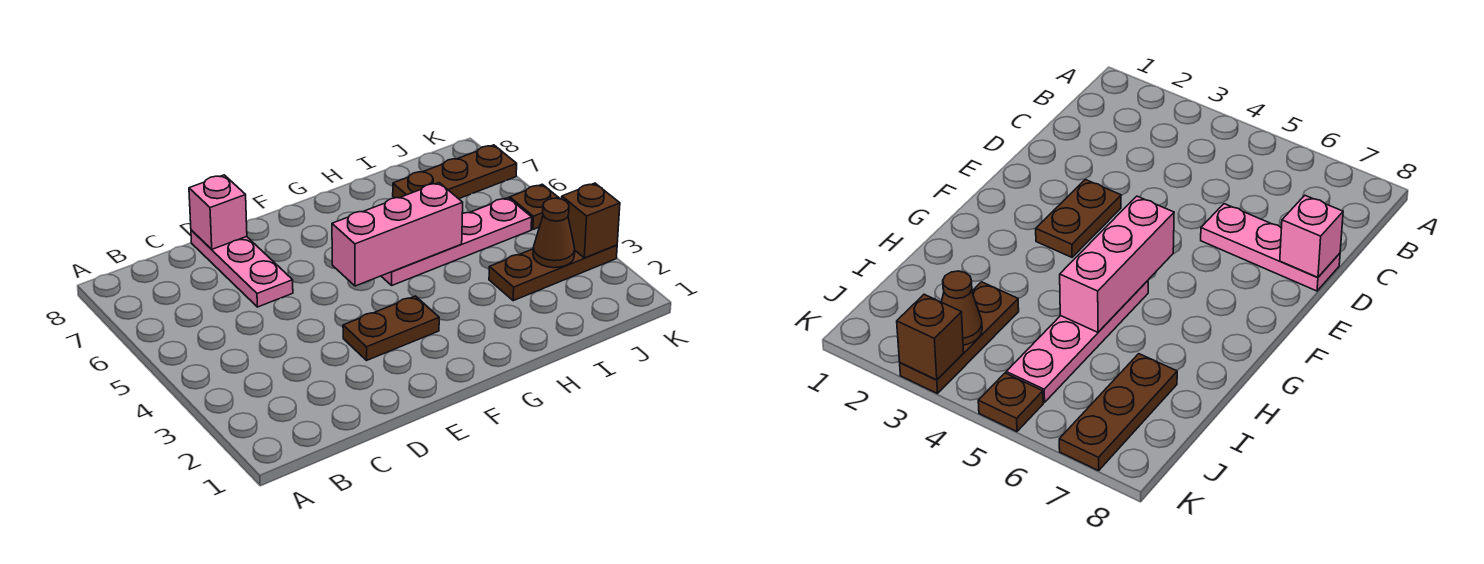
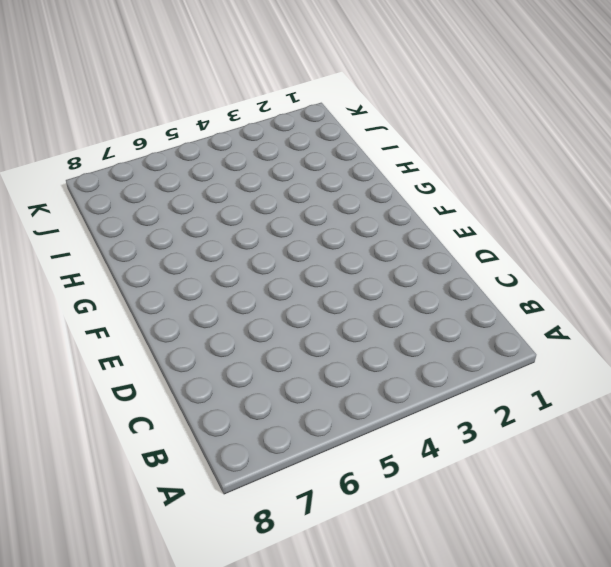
none -> pink plate D6:D8 level 1
none -> brown plate E3:F3 level 1

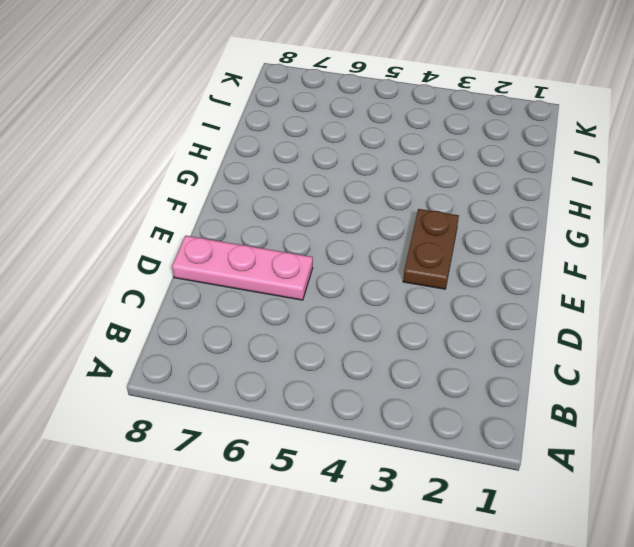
none -> pink plate G5:J5 level 1
none -> brown plate I3:K3 level 1

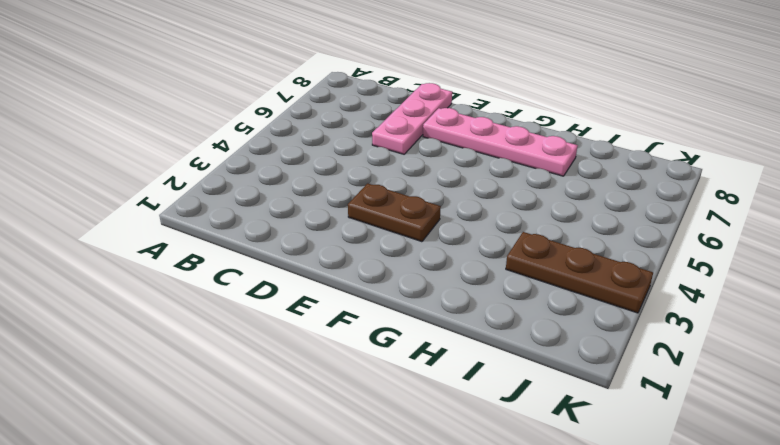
pink plate E7:H7 level 1 -> pink plate G5:J5 level 1
none -> brown plate I7:K7 level 1
none -> brown plate K5 level 1

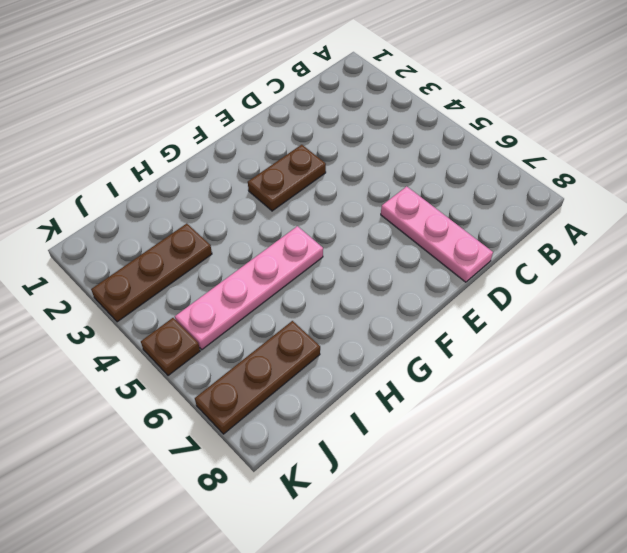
none -> pink brick D8 level 2
none -> pink brick F5:H5 level 2

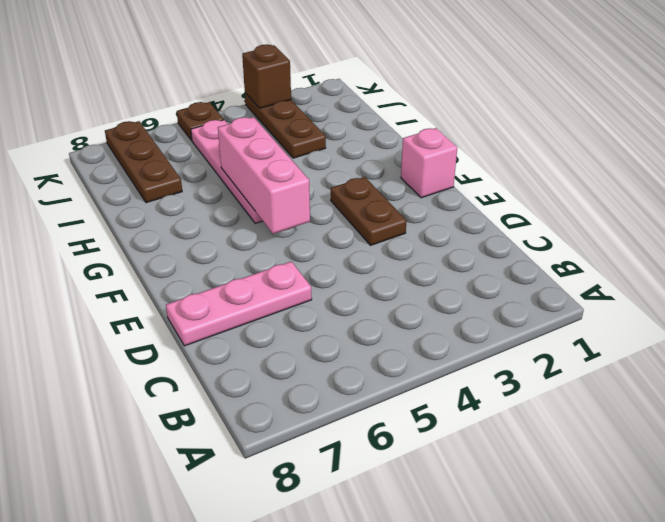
pink brick F1 level 1 -> pink brick D8 level 2
none -> brown cone J3 level 2

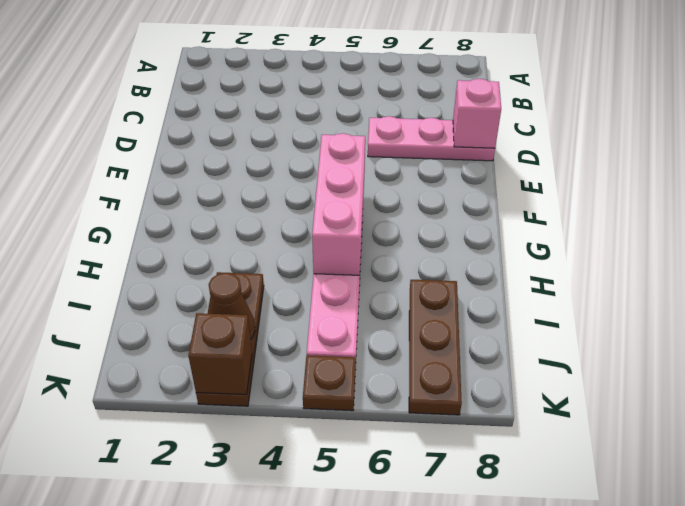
none -> brown plate E3:F3 level 1

